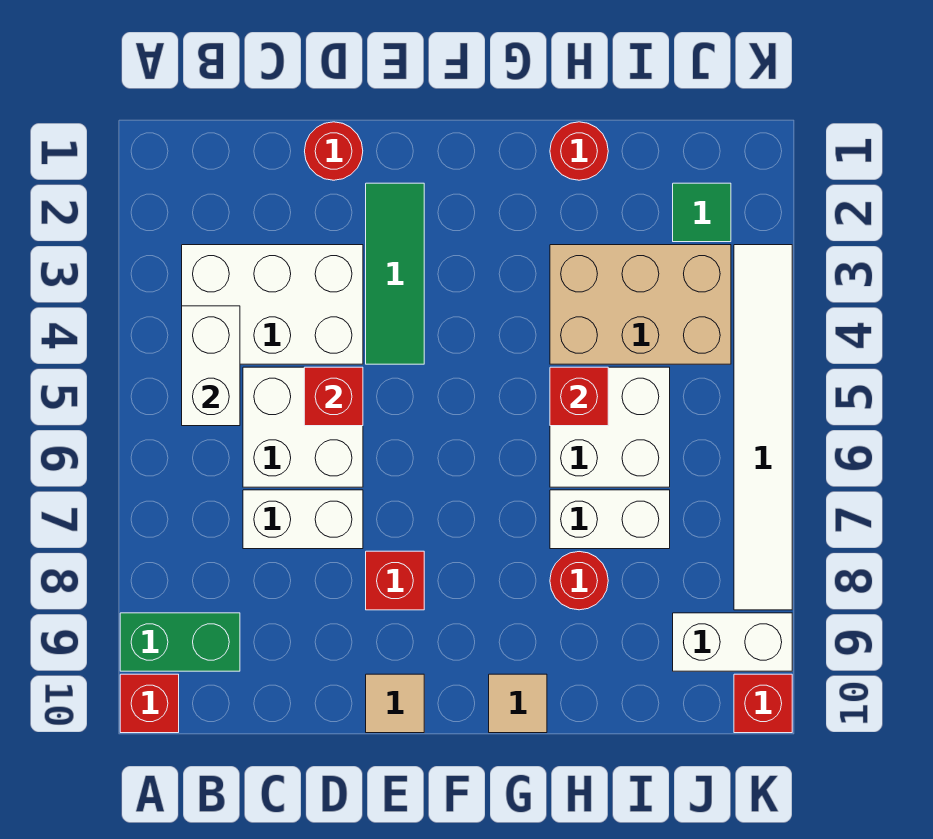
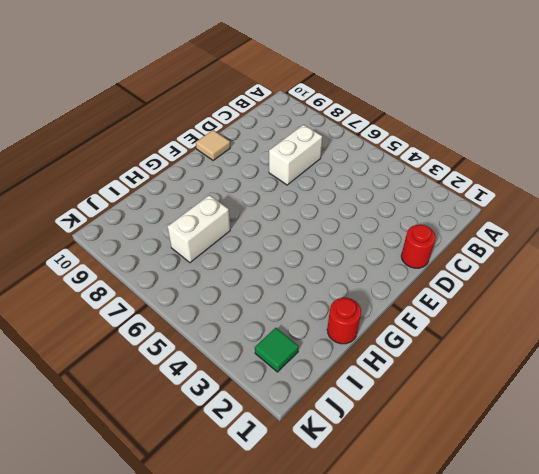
none -> green brick A9:B9 level 1
none -> red brick A10 level 1
none -> white brick B3:D4 level 1

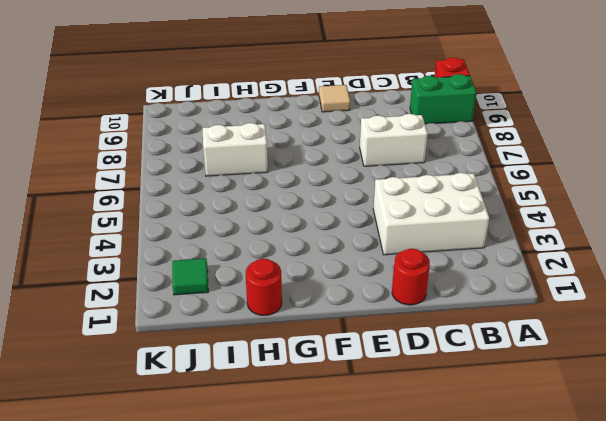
none -> white brick C5:D6 level 1
none -> green tile E2:E4 level 1
none -> red brick E8 level 1

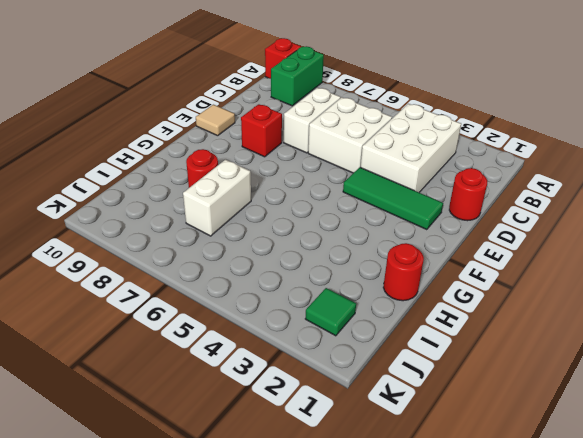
none -> tan tile G10 level 1
none -> tan brick H3:J4 level 1
none -> white brick H5:I6 level 1

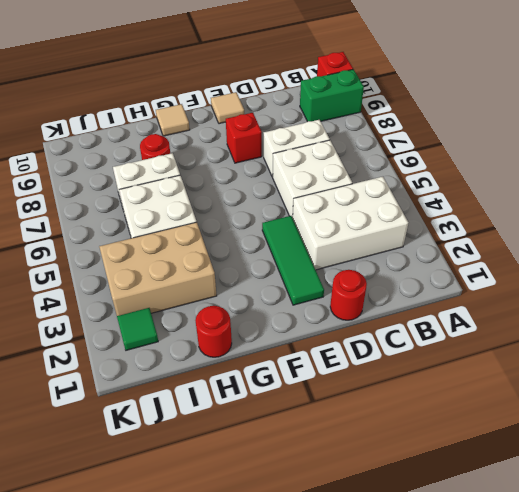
none -> white brick J9:K9 level 1
none -> white tile K3:K8 level 1
none -> red brick K10 level 1

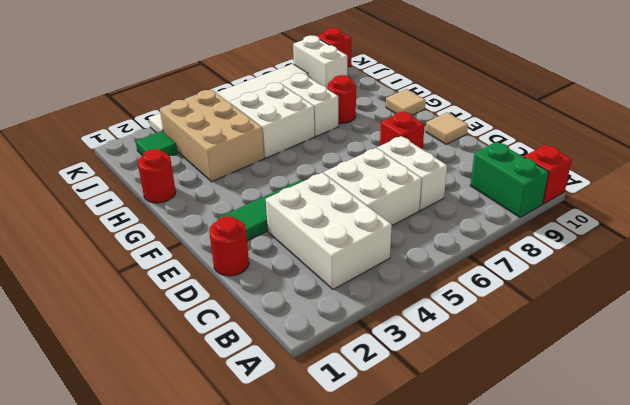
none -> white brick B4:B5 level 2
none -> red brick D5 level 2
none -> red brick H5 level 2

